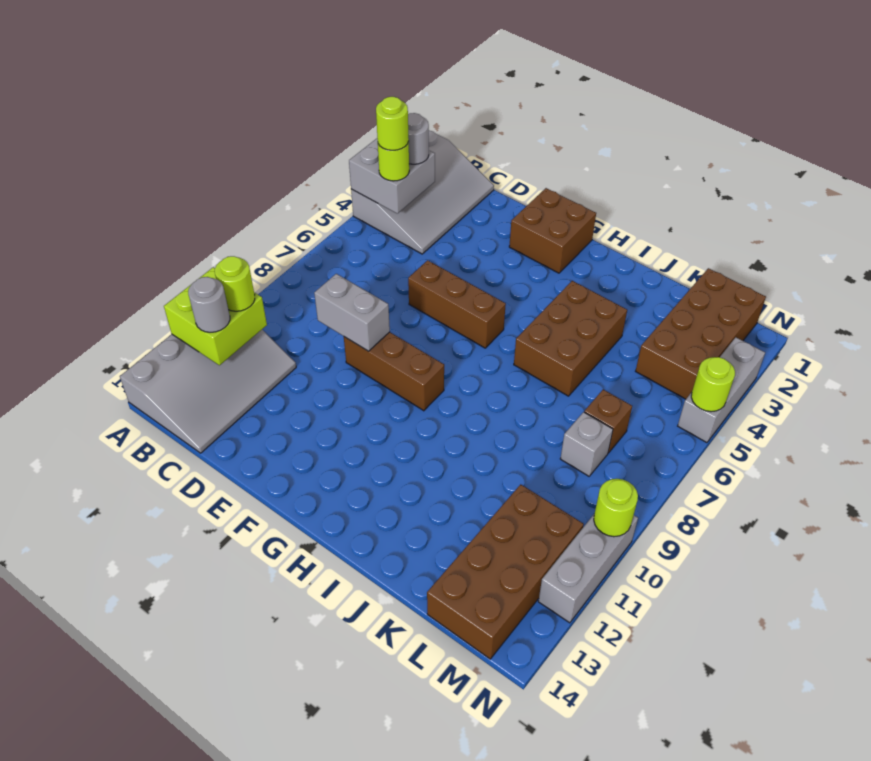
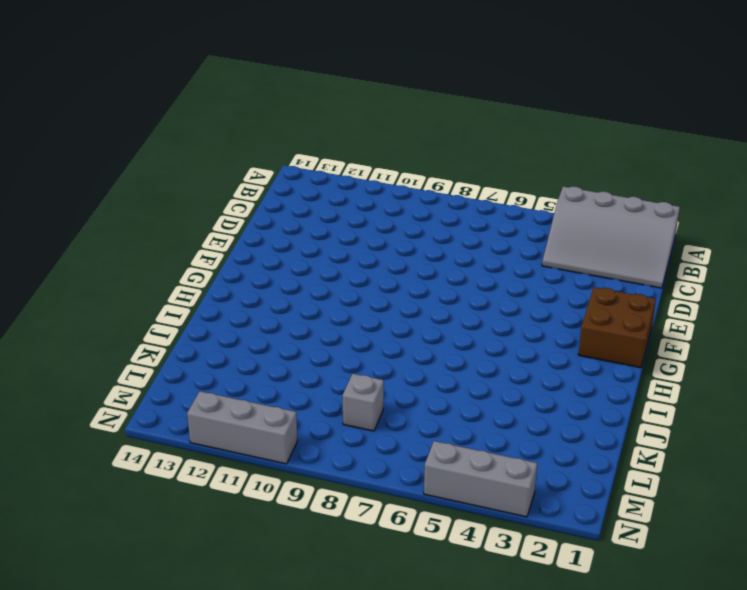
none -> grey slope A11:C14 level 1 top A
none -> brown brick E6:G6 level 1
none -> brown brick E9:G9 level 1

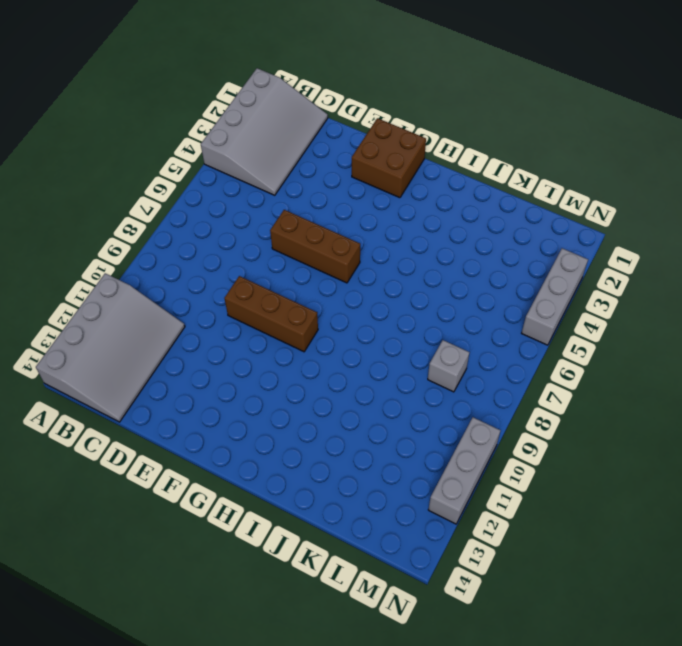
none -> brown brick I4:J6 level 1
none -> brown brick L1:M4 level 1
none -> brown brick L7 level 1

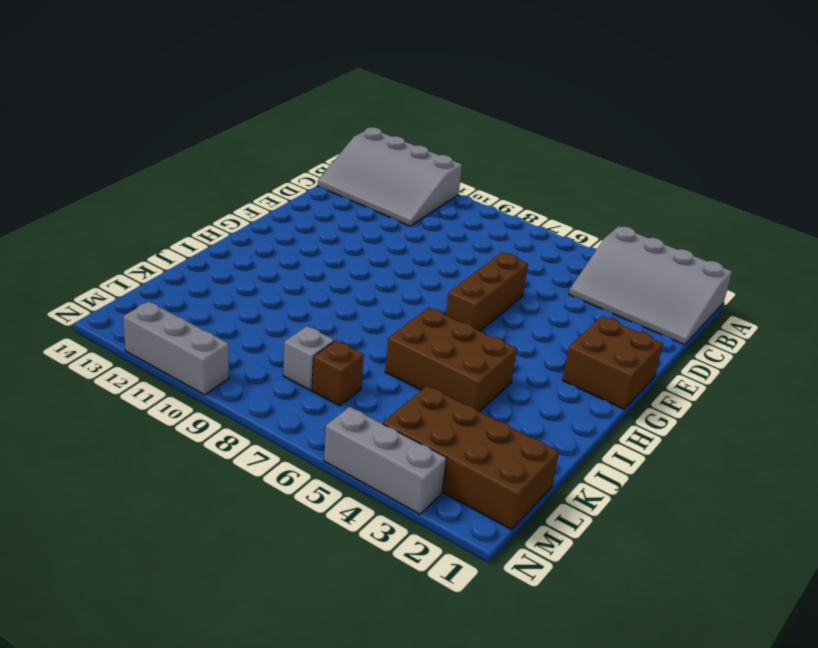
none -> brown brick E9:G9 level 1
none -> brown brick L11:M14 level 1
none -> grey brick A3:B4 level 2

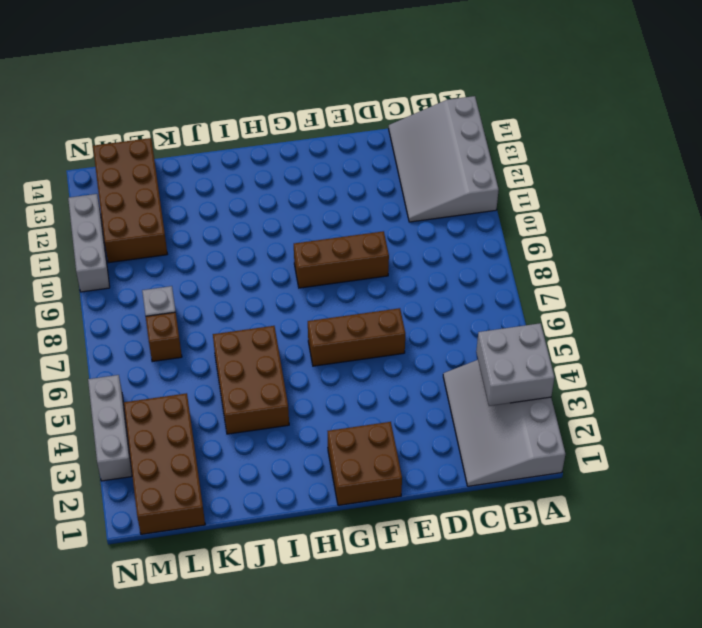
none -> lime brick A11:B12 level 2
none -> grey brick D9:E9 level 2
none -> lime round brick N5 level 2

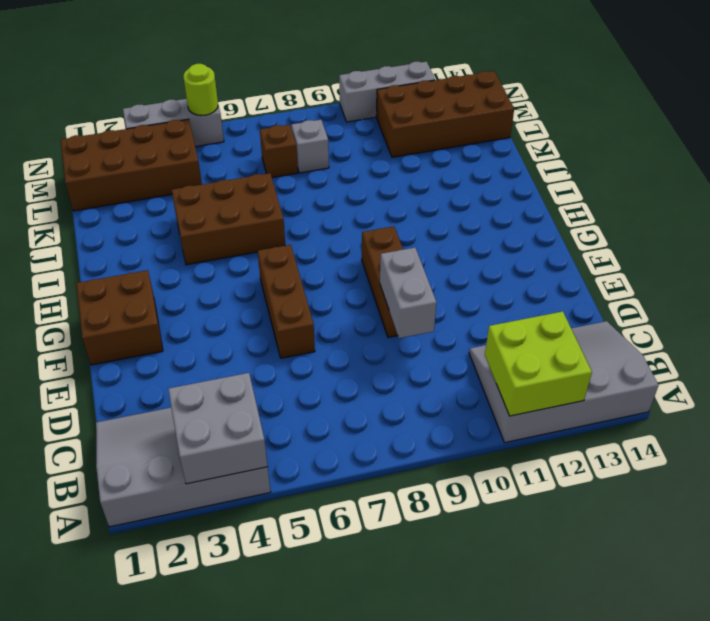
none -> lime round brick N10 level 2
none -> grey round brick B3 level 3
none -> lime round brick B4 level 3

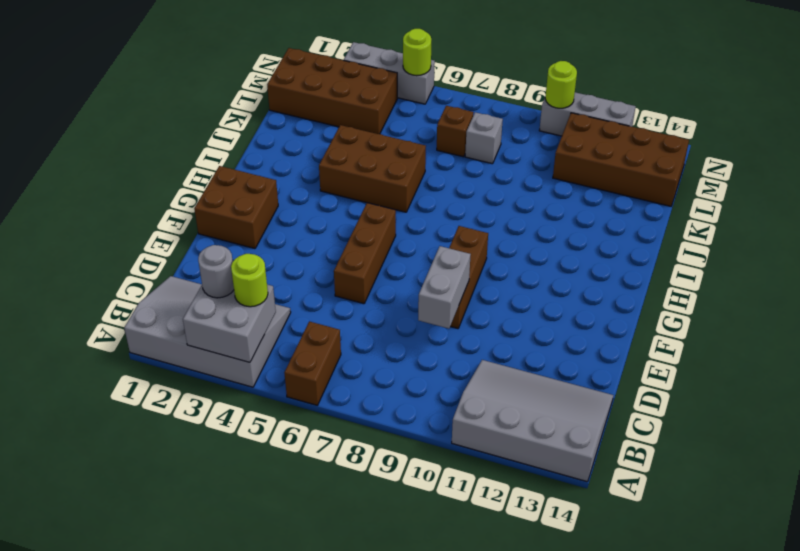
brown brick A6:B6 level 1 -> none
none -> lime brick A11:B12 level 2
none -> lime round brick B11 level 3
none -> grey round brick B12 level 3

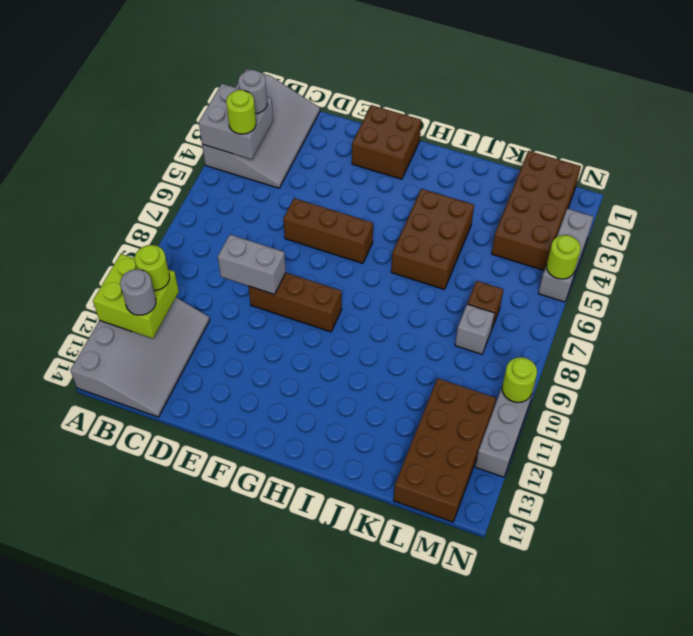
none -> lime round brick B4 level 4

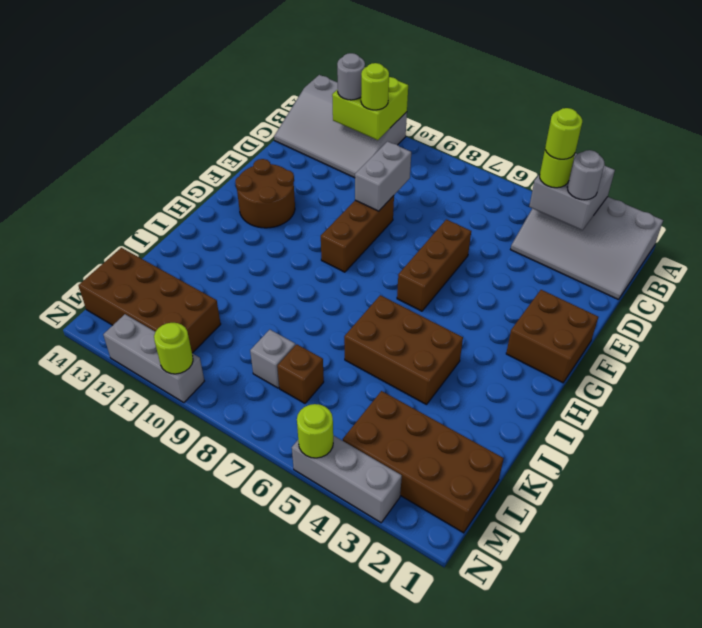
brown round brick F12:G13 level 1 -> none

